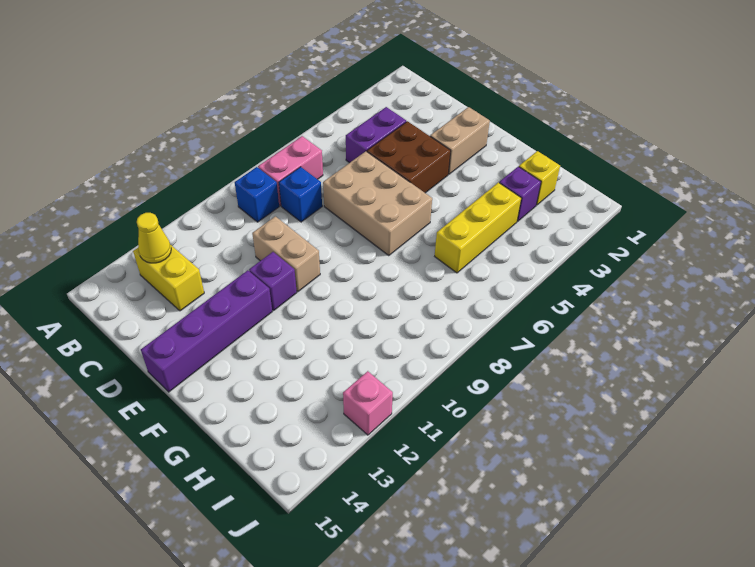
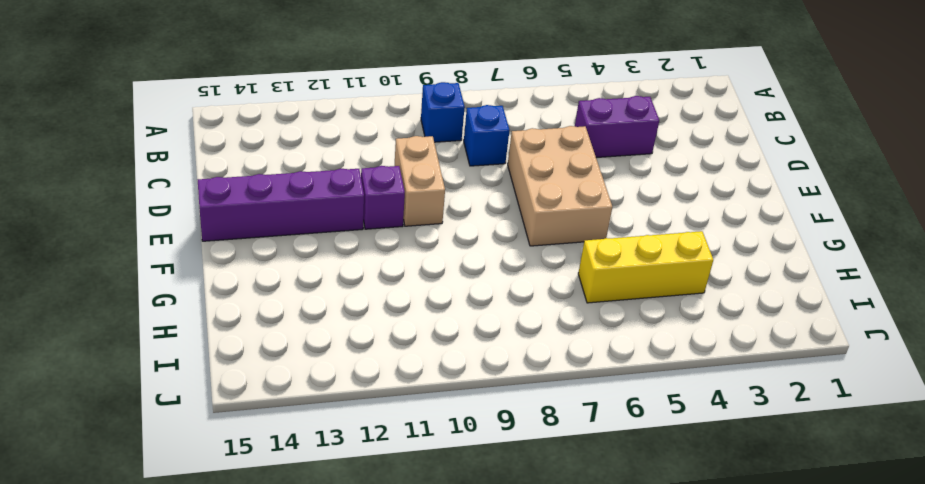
none -> pink brick B7:B8 level 1
none -> yellow brick B13:C13 level 1
none -> brown brick D4:E5 level 1

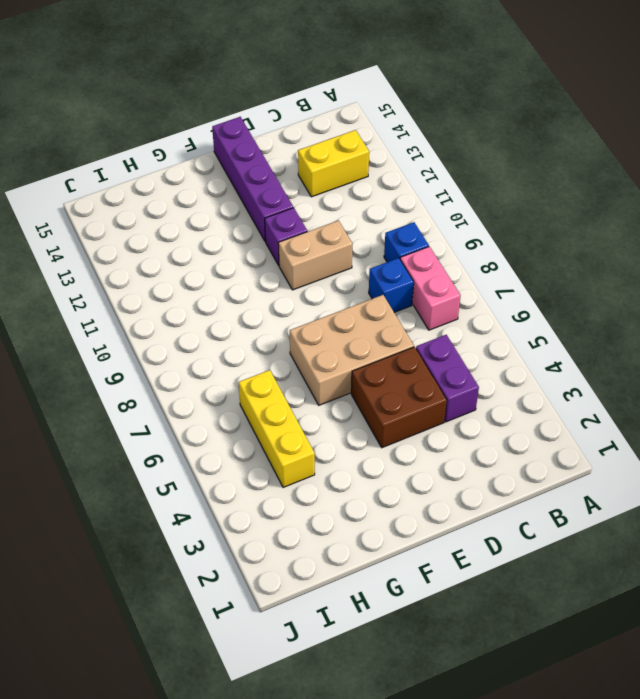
none -> tan brick E2:E3 level 1
none -> yellow brick H2 level 1
none -> purple brick H3 level 1

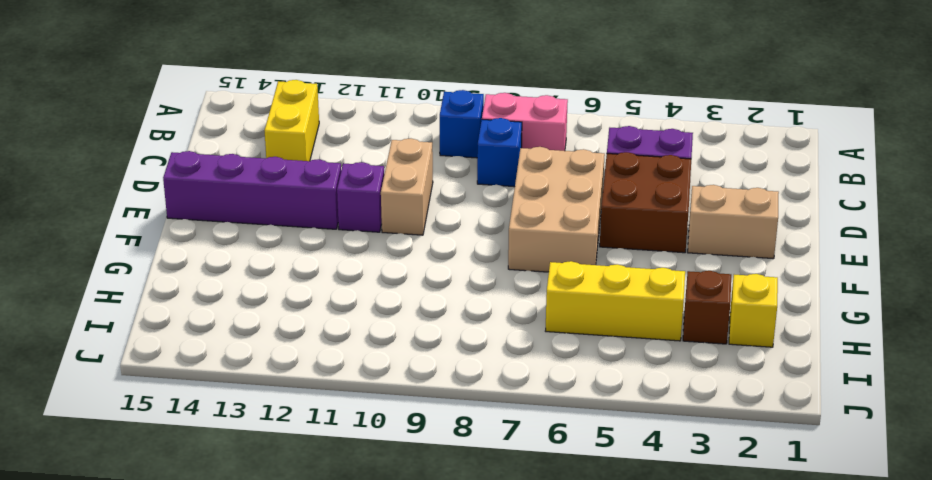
brown brick H3 level 1 -> purple brick H3 level 1
none -> pink brick J12 level 1
none -> yellow cone B13 level 2

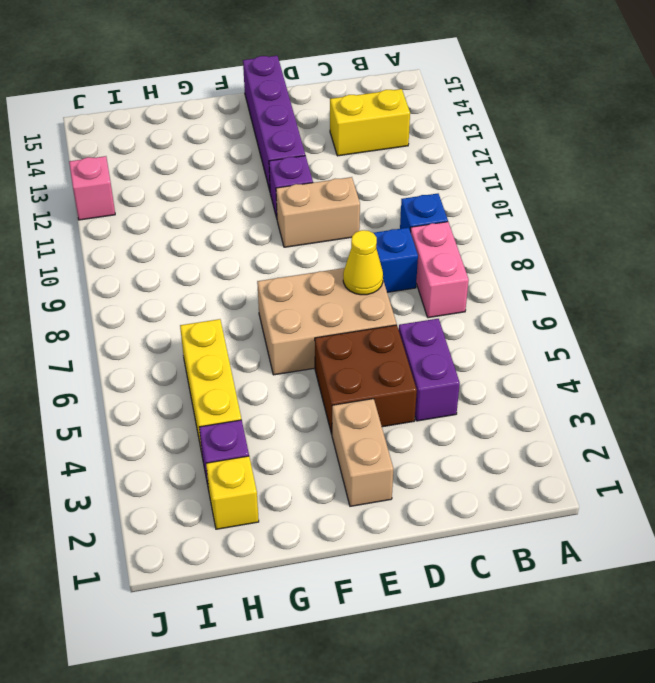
yellow cone D7 level 2 -> yellow cone B13 level 2

